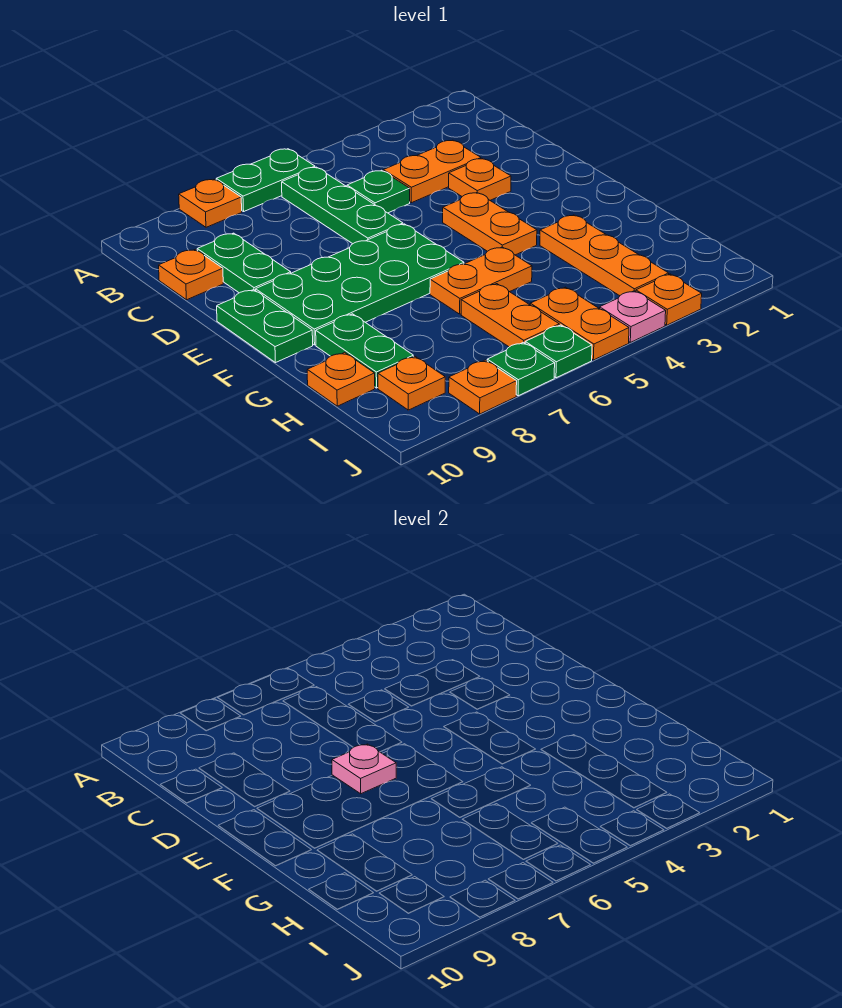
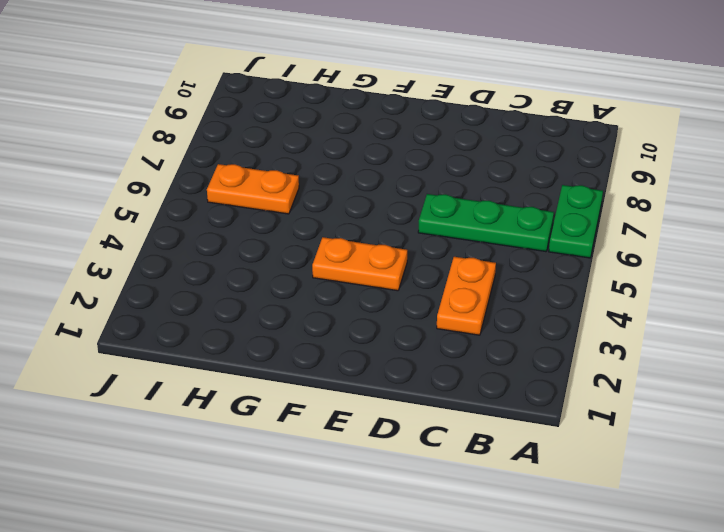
none -> orange plate A8 level 1
none -> green plate C5 level 1
none -> green plate C9:D9 level 1

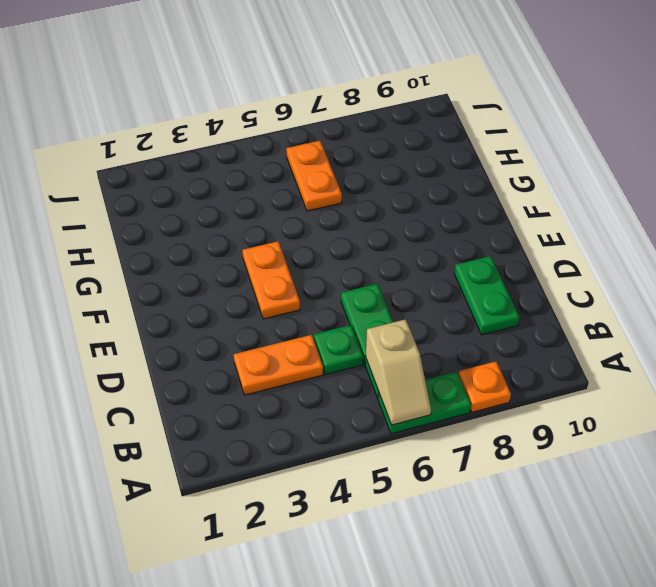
tan slope A6:B6 level 2 top B -> none
none -> orange plate C10 level 1
none -> orange plate D3 level 1
none -> green plate E6:F9 level 1

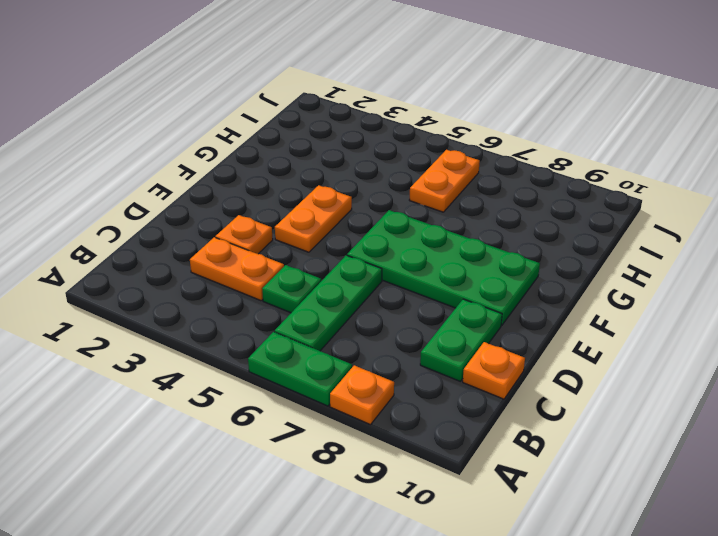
none -> green plate E10:F10 level 1
none -> orange plate G3:I3 level 1
none -> orange plate G5:G6 level 1

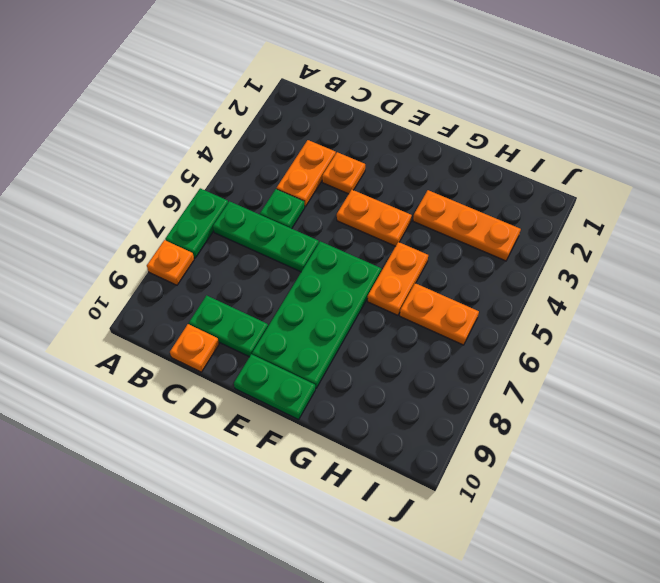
none -> green plate G9:H9 level 1
none -> orange plate H10 level 1
none -> orange plate I5:J5 level 1

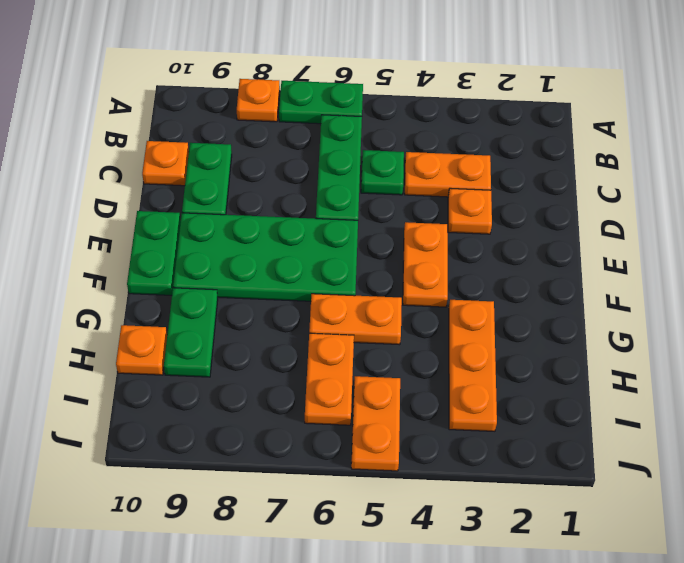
none -> orange plate I9 level 1
none -> orange plate J3 level 1
none -> pink plate J4 level 1

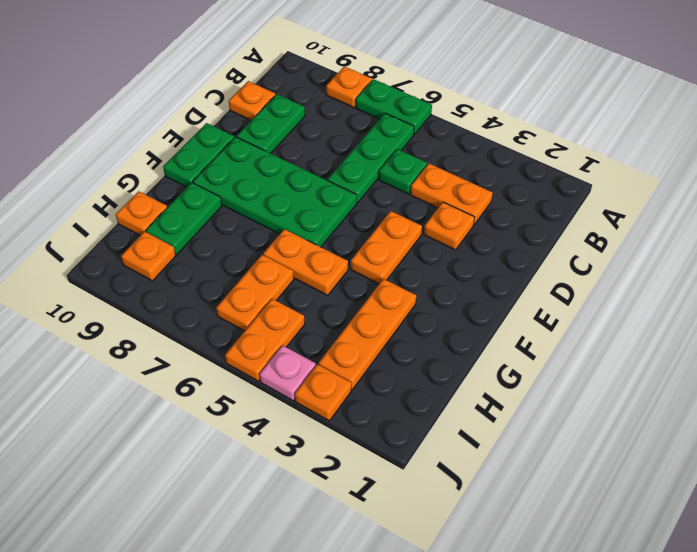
none -> green plate J6 level 1
none -> green plate J7 level 1
none -> orange plate J8 level 1

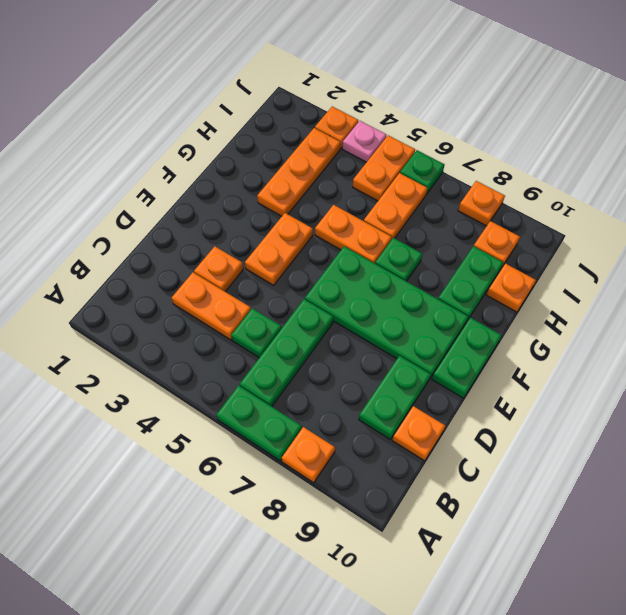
green plate G7 level 1 -> green plate J7 level 1
none -> pink plate E7 level 2

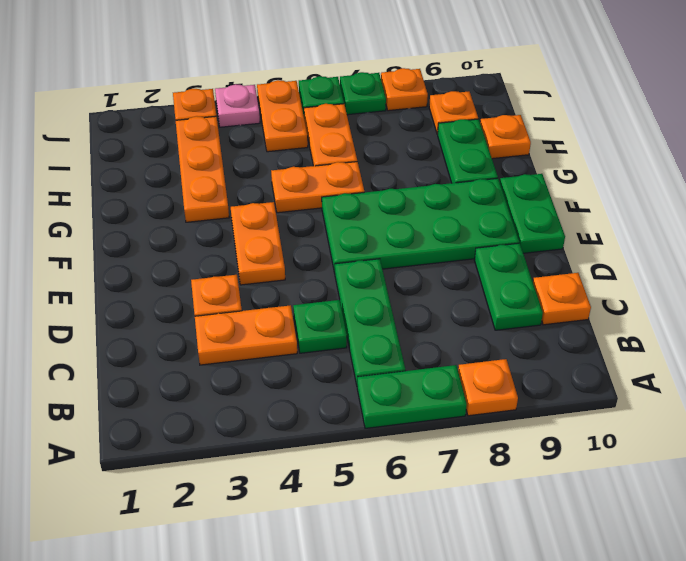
none -> pink plate E7 level 2

